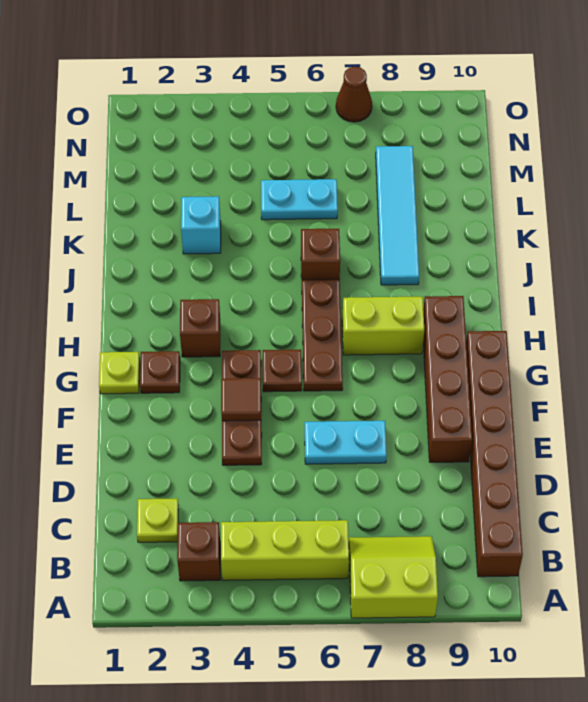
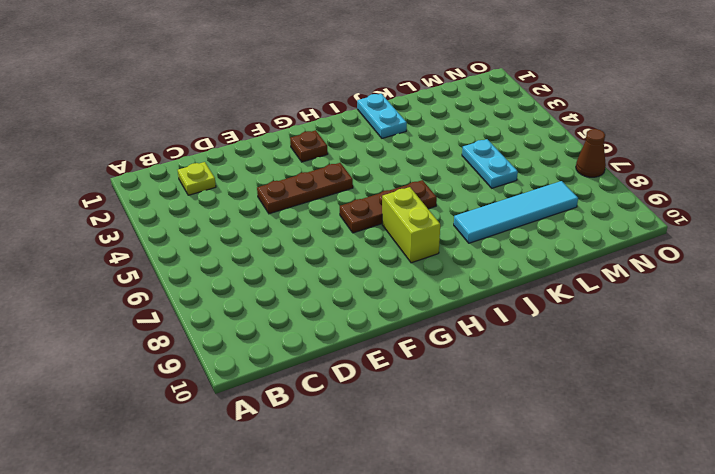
cyan plate J1:J2 level 1 -> cyan plate E6:E7 level 1
none -> lime slope A7:B8 level 1 top A
none -> brown brick B3 level 1
none -> lime brick B4:B6 level 1

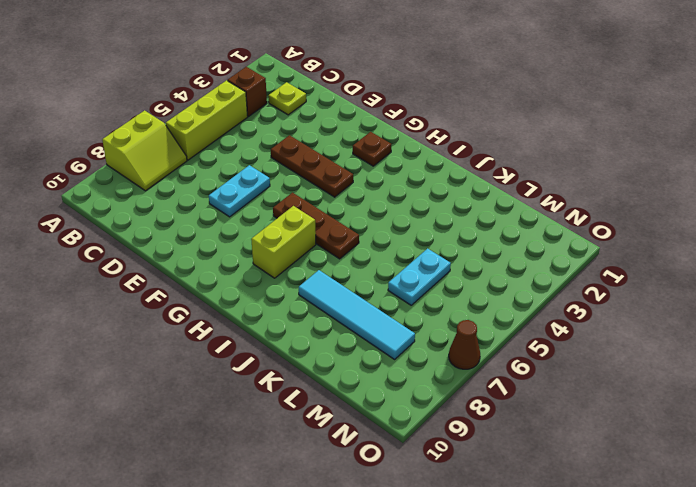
none -> brown brick B10:G10 level 1
none -> brown brick E9:H9 level 1
none -> lime plate G1 level 1

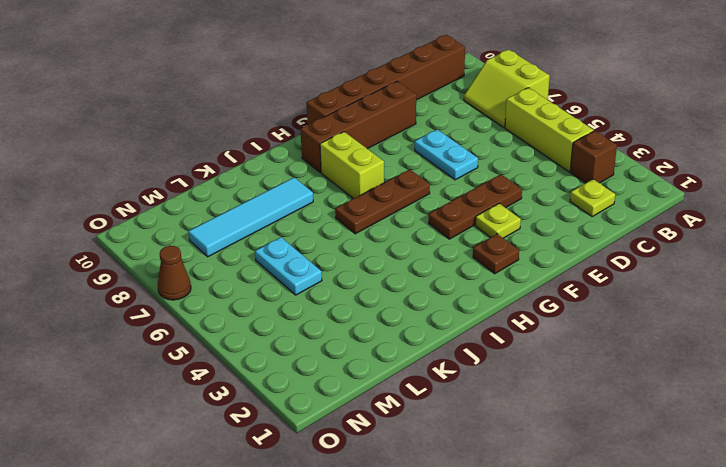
lime plate F3 level 1 -> lime plate G1 level 1
none -> brown plate G5 level 1
none -> brown brick H3 level 1
none -> brown brick J6 level 1

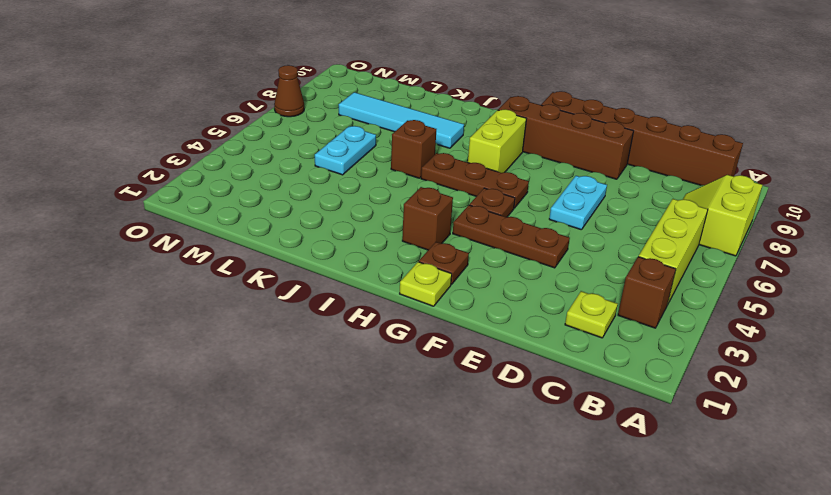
none -> cyan brick K3 level 1
none -> brown tile F4 level 2

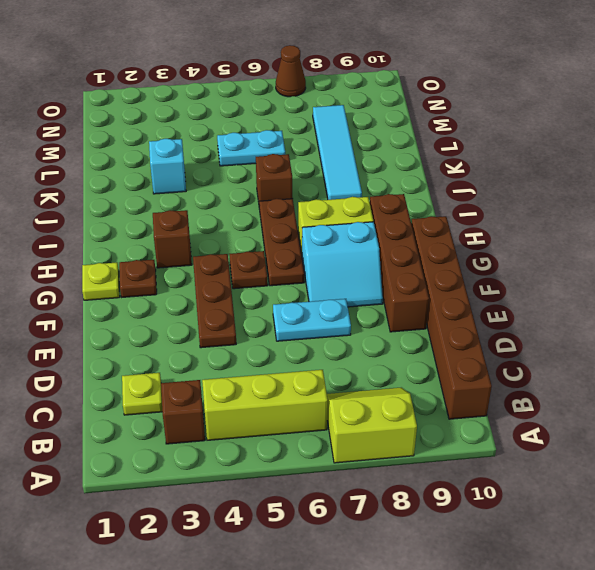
cyan slope F7:G8 level 1 top G -> none
none -> brown tile F4 level 2

